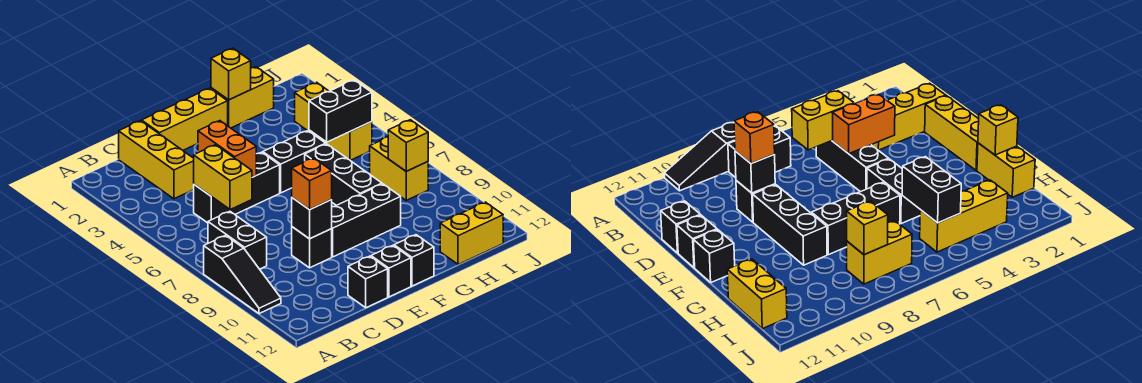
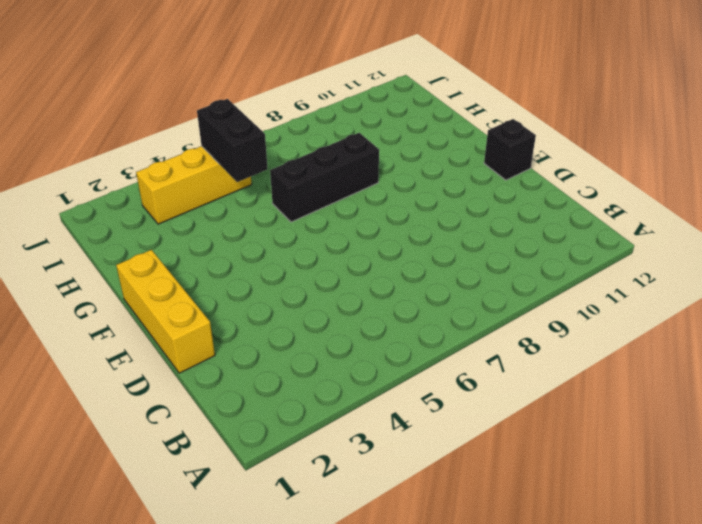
none -> black slope A8:A10 level 1 top 8
none -> black brick B7:B8 level 1
none -> yellow brick C1:C3 level 1

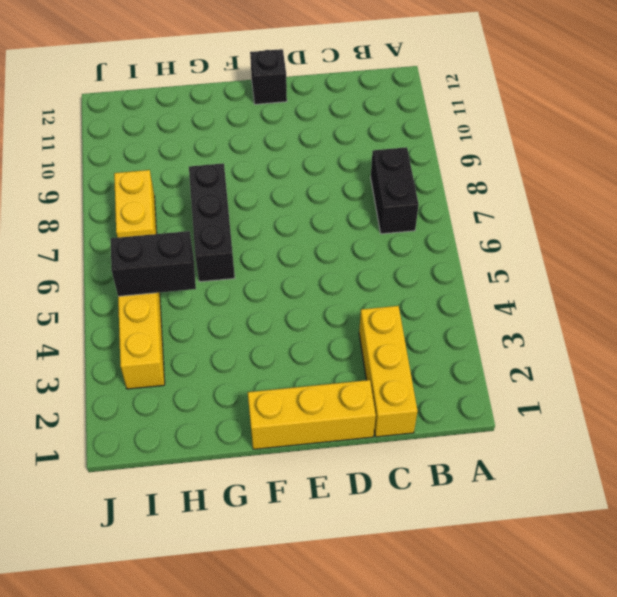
none -> black slope A8:A10 level 1 top 8
none -> black brick C5:E5 level 1
none -> black brick D9 level 1

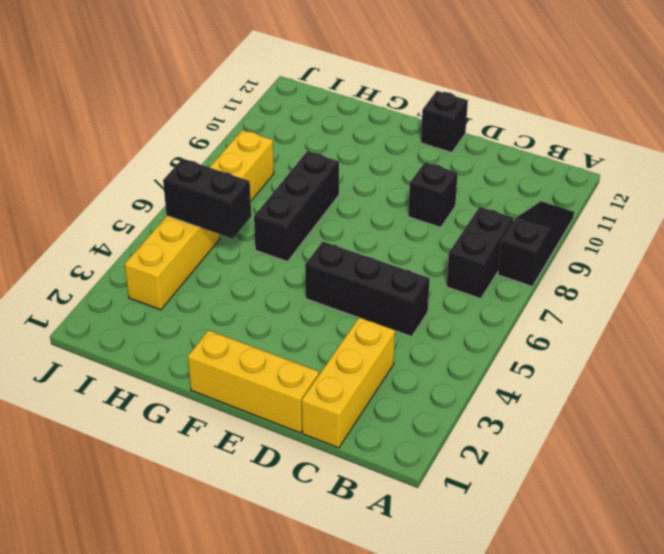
none -> black brick D12 level 1
none -> black brick E9:G9 level 1
none -> black brick F5:G5 level 1

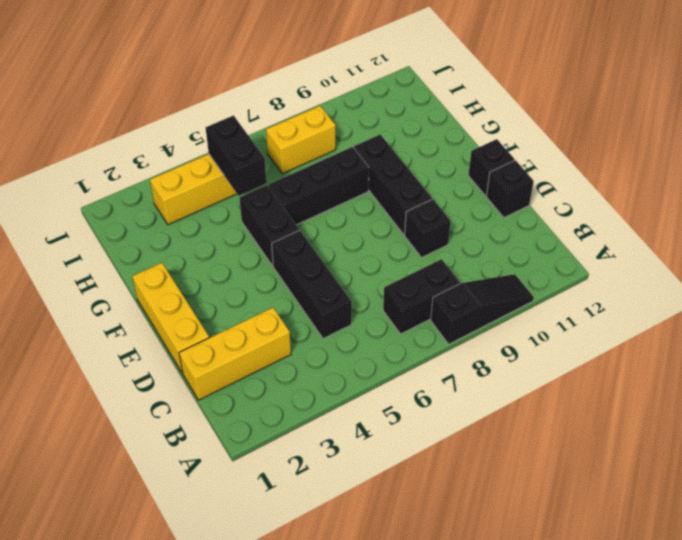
none -> black brick F12 level 1
none -> yellow brick G1:H1 level 1
none -> yellow brick H12:I12 level 1

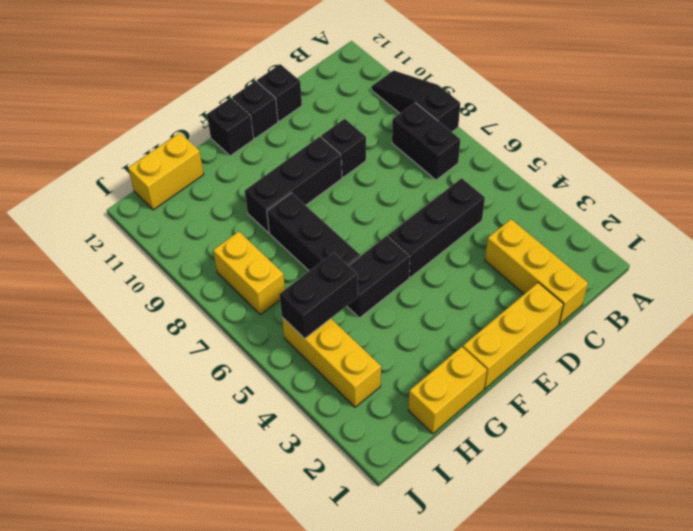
none -> yellow brick C5:C6 level 2
none -> orange brick D4:D5 level 2
none -> black brick D9 level 2

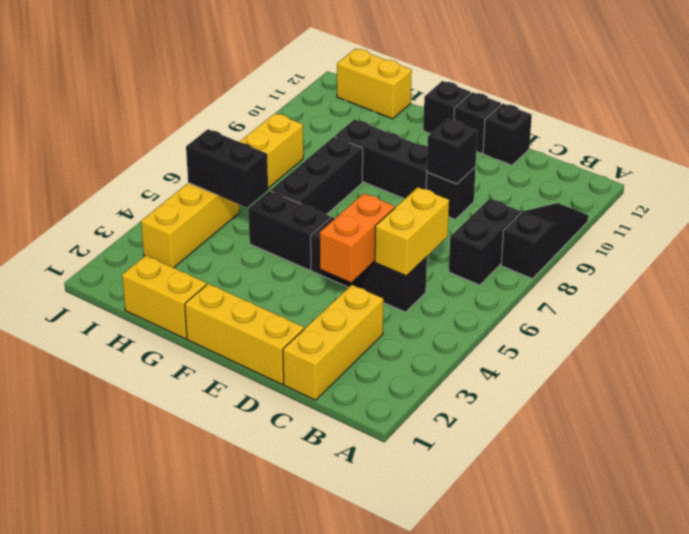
none -> yellow brick G1 level 2
none -> yellow brick I8 level 2
none -> orange brick D9 level 3

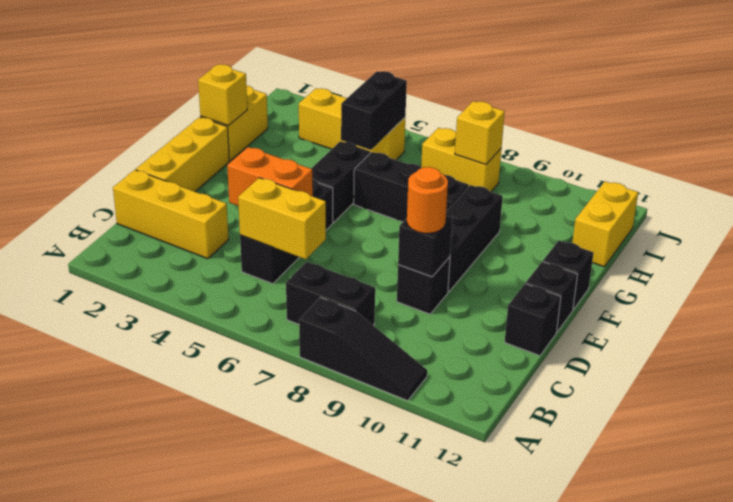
orange round brick D9 level 3 -> orange brick D9 level 3

